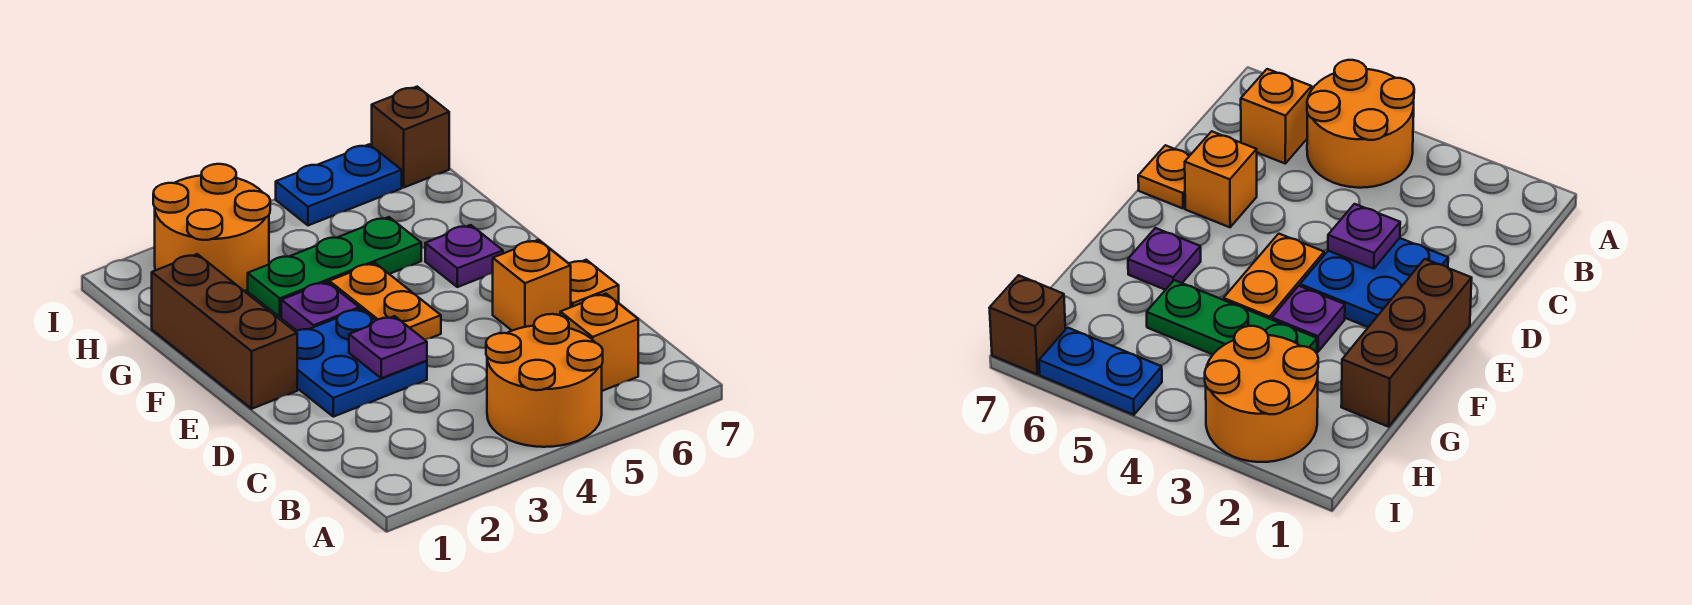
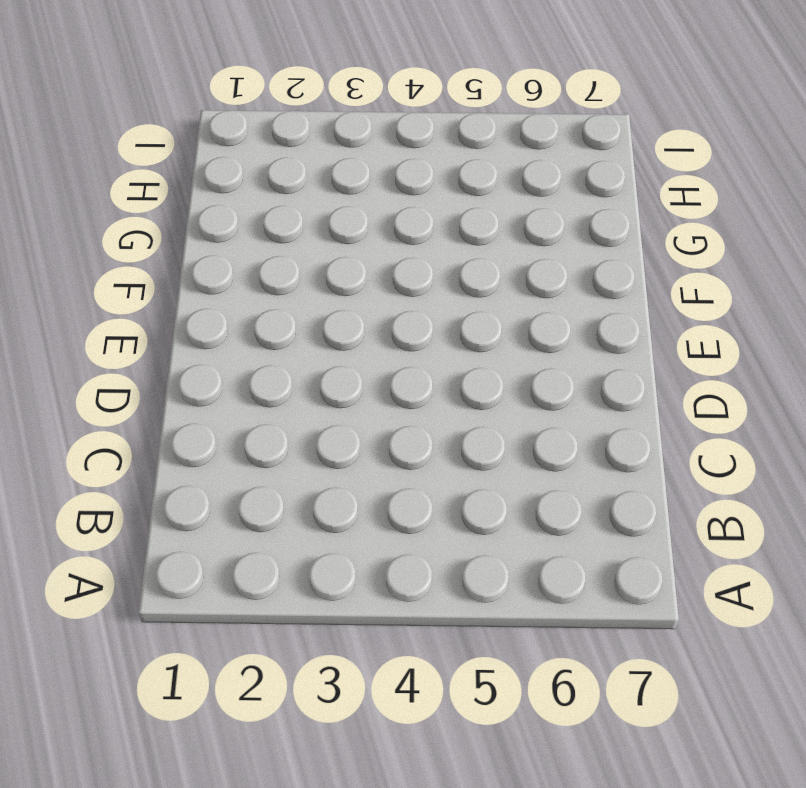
none -> orange round brick A4:B5 level 1
none -> orange brick B6 level 1
none -> blue plate D2:E3 level 1

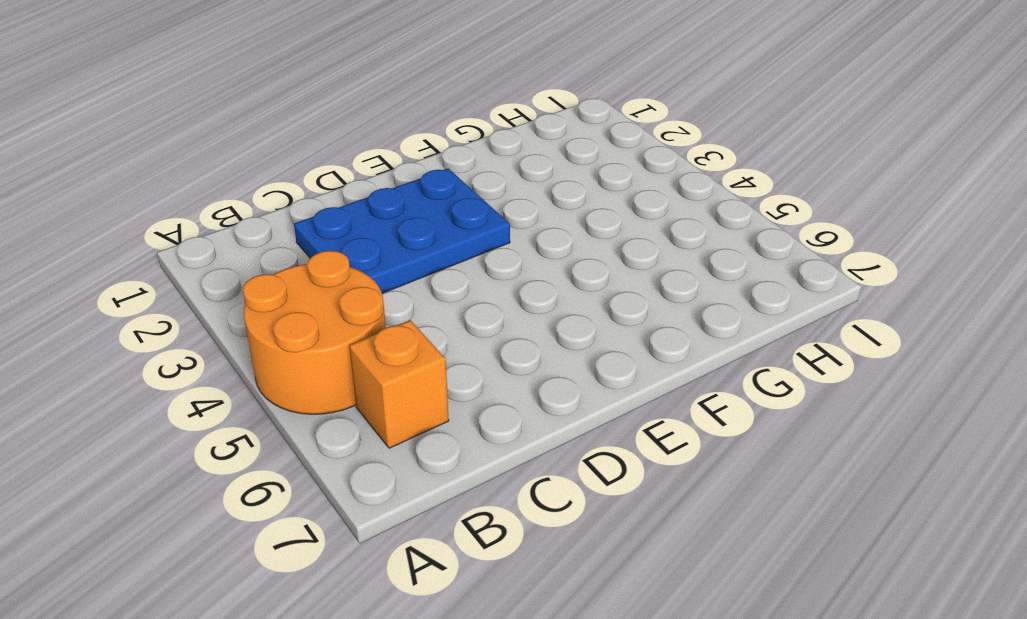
blue plate C2:E3 level 1 -> blue plate D2:E3 level 1
none -> orange brick D6 level 1
none -> orange plate D7 level 1
none -> brown brick E1:G1 level 1

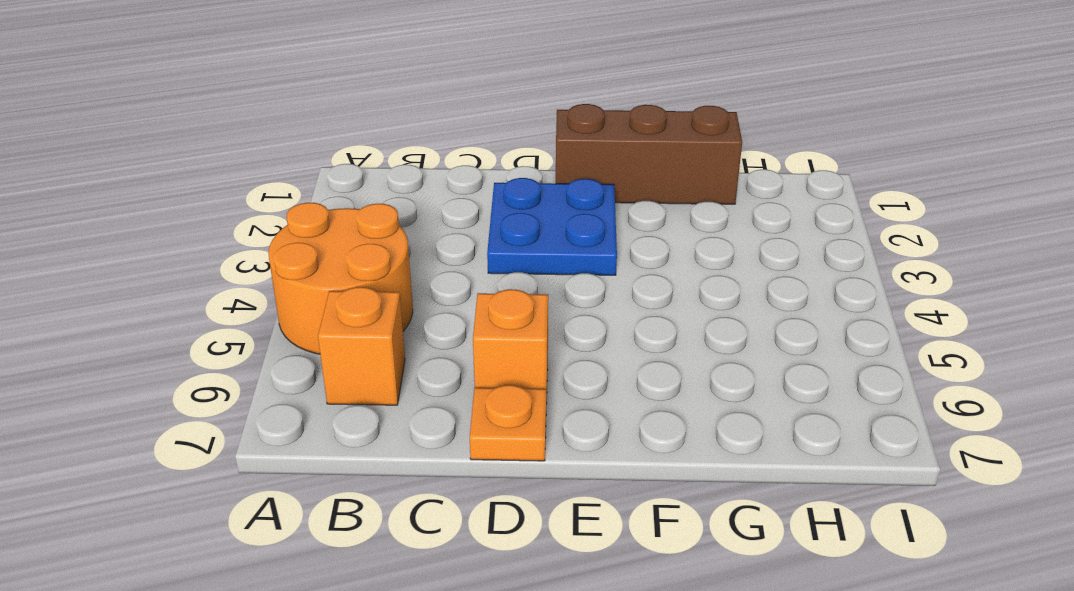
none -> orange plate E4:F4 level 1
none -> purple plate F3 level 1
none -> purple plate F6 level 1

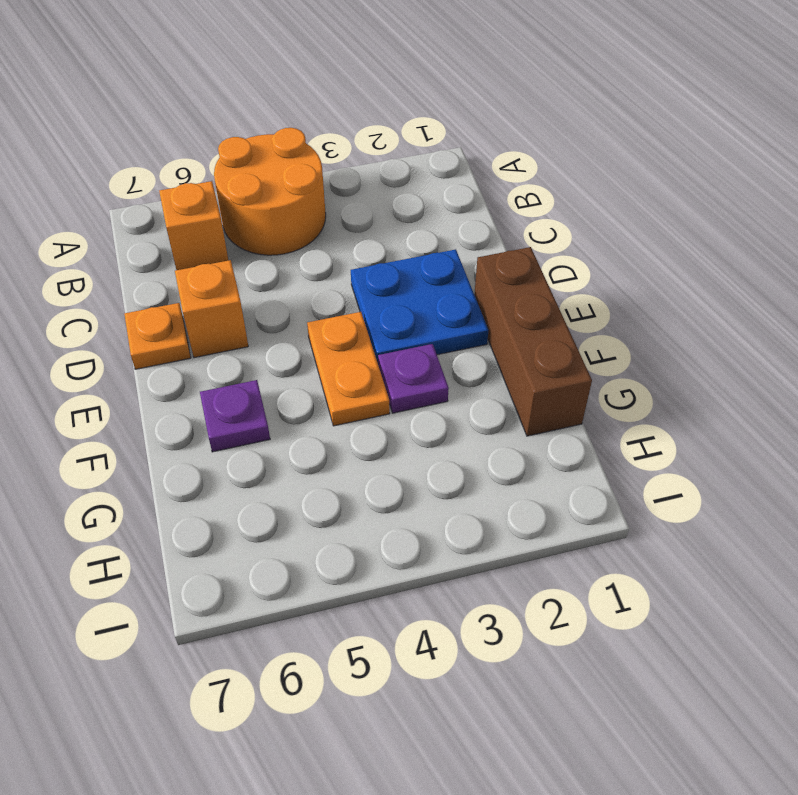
none -> green plate G3:G5 level 1
none -> orange round brick H2:I3 level 1
none -> blue plate I5:I6 level 1

